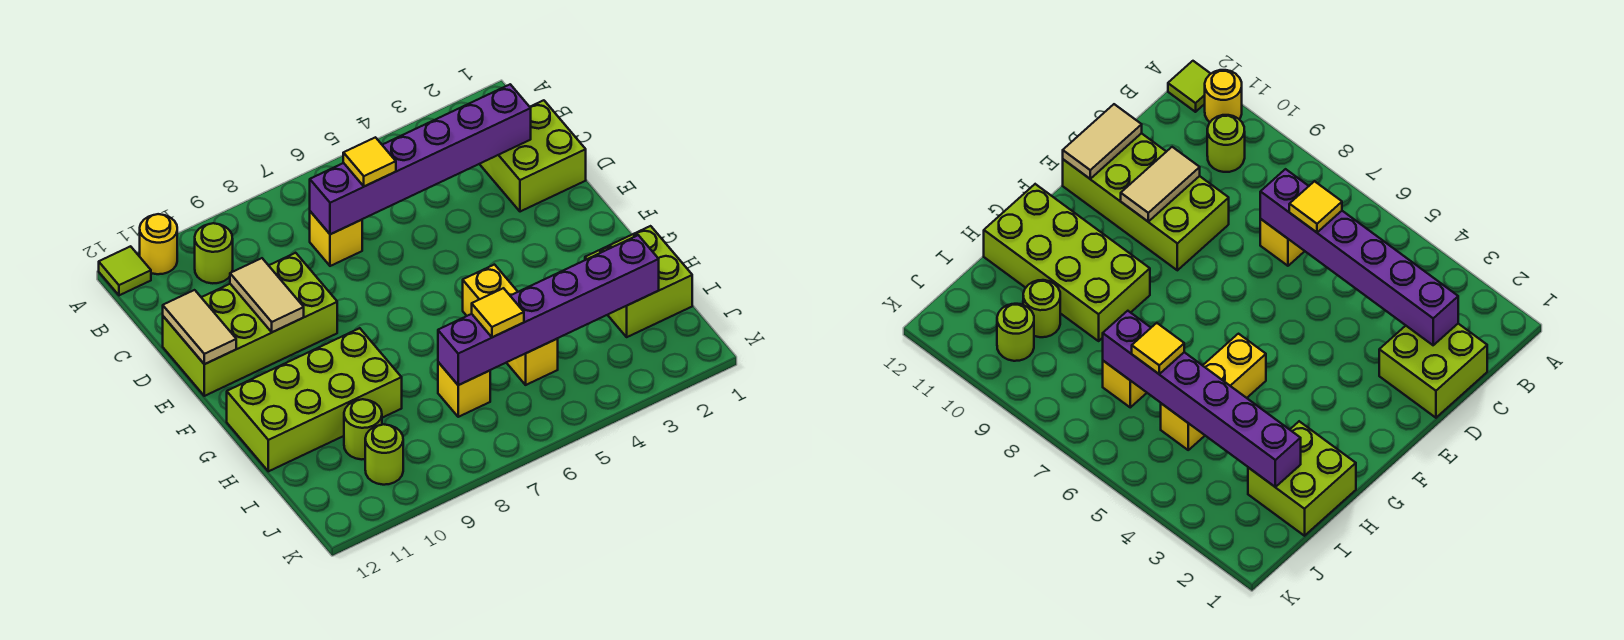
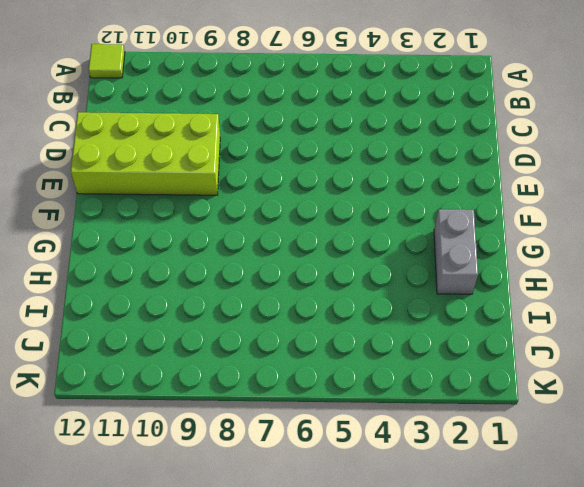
grey brick G2:H2 level 1 -> lime brick H1:I2 level 1
none -> yellow round brick A11 level 1
none -> lime round brick B10 level 1
none -> lime brick C1:D2 level 1

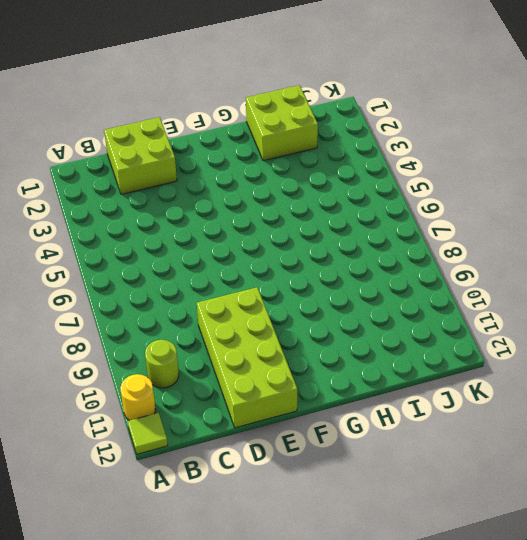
none -> yellow brick C7 level 1
none -> yellow brick G5:I5 level 1
none -> lime brick G9:H12 level 1

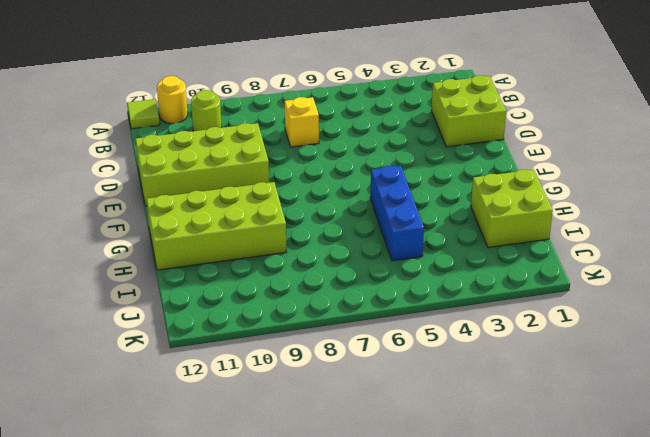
blue brick G5:I5 level 1 -> yellow brick G5:I5 level 1
none -> yellow brick I7 level 1
none -> lime round brick I10 level 1
none -> lime round brick J10 level 1

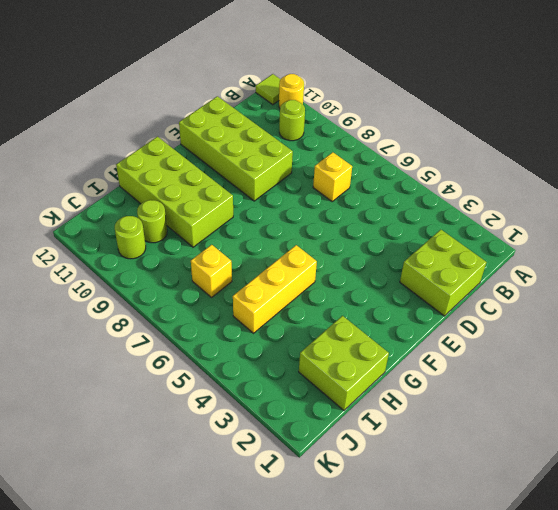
none -> purple brick C2:C7 level 2
none -> tan tile D10:E10 level 2
none -> tan tile D12:E12 level 2

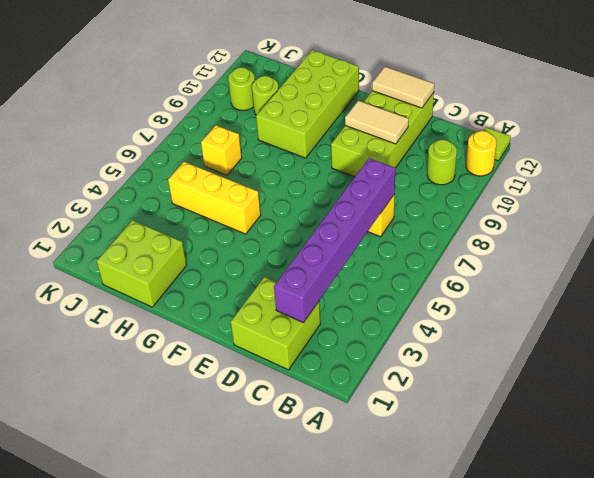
none -> purple brick I2:I7 level 2
none -> yellow tile C6 level 3
none -> yellow tile I6 level 3

